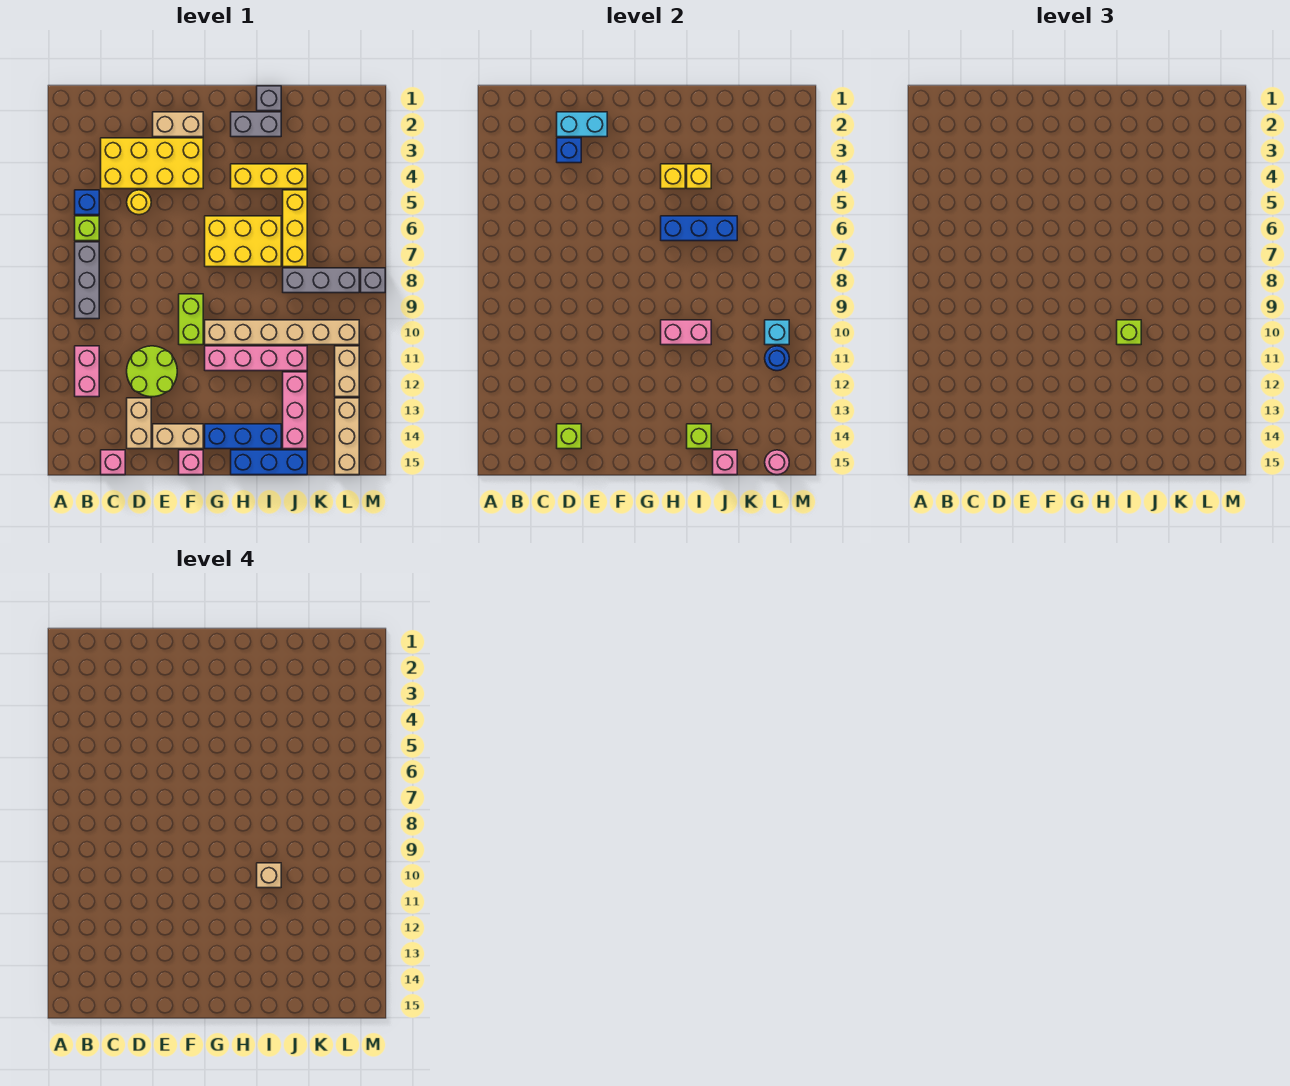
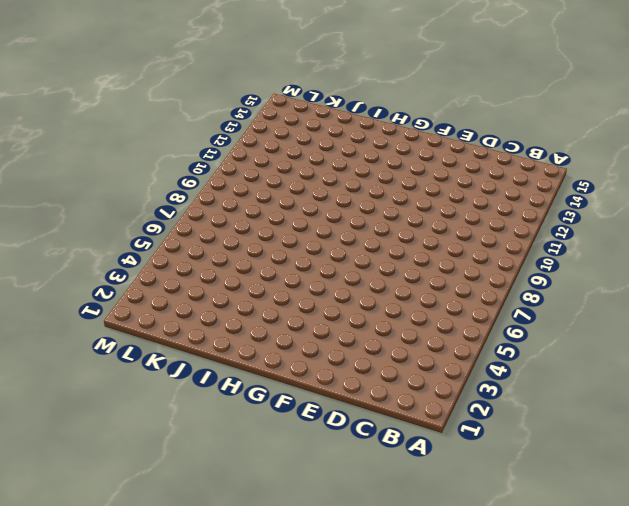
none -> blue brick B5 level 1
none -> lime brick B6 level 1
none -> grey brick B7:B9 level 1
none -> pink brick B11:B12 level 1

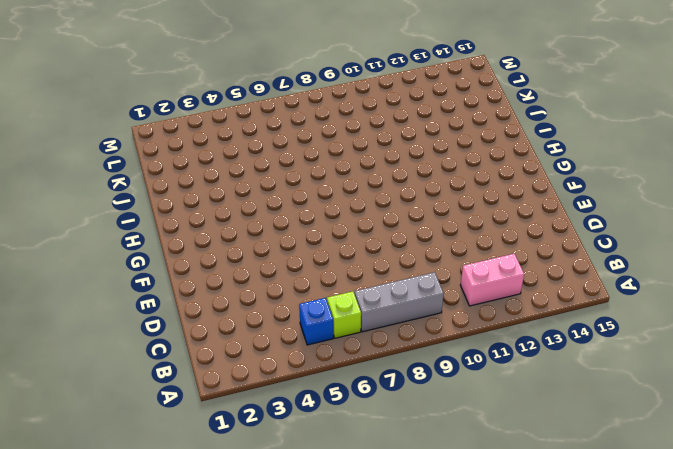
none -> yellow brick C3:F4 level 1
none -> pink brick C15 level 1
none -> yellow round brick D5 level 1
none -> lime round brick D11:E12 level 1

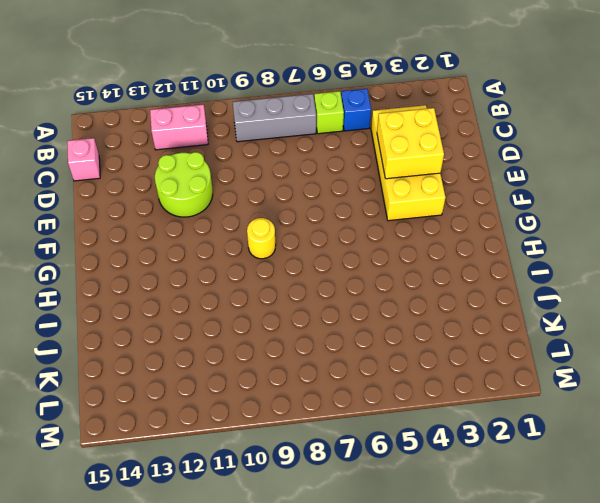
yellow brick D3:E4 level 2 -> blue brick D3 level 2
yellow round brick G9 level 1 -> yellow round brick D5 level 1
none -> tan brick D13:D14 level 1
none -> tan brick E2:F2 level 1
none -> tan brick E14:F14 level 1
none -> lime brick F9:F10 level 1

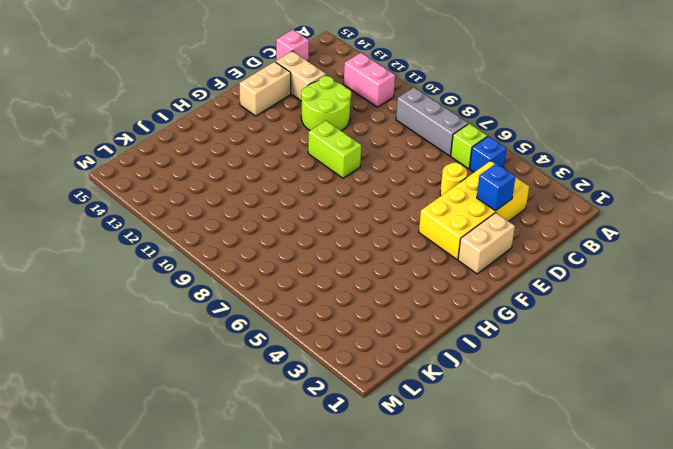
none -> pink brick F15 level 1
none -> yellow brick G6:I7 level 1
none -> tan brick G10:L10 level 1
none -> pink brick G11:J11 level 1

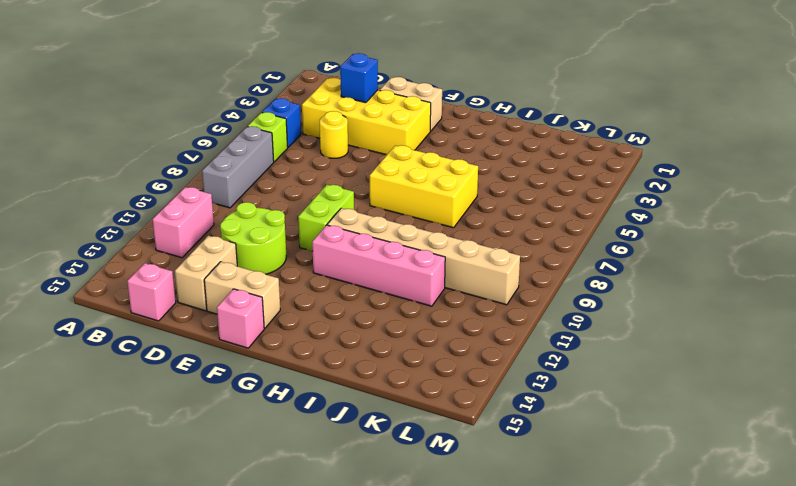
none -> blue brick G14:I14 level 1
none -> grey brick H2:I2 level 1
none -> yellow brick H4:J4 level 1
none -> blue brick H15:J15 level 1

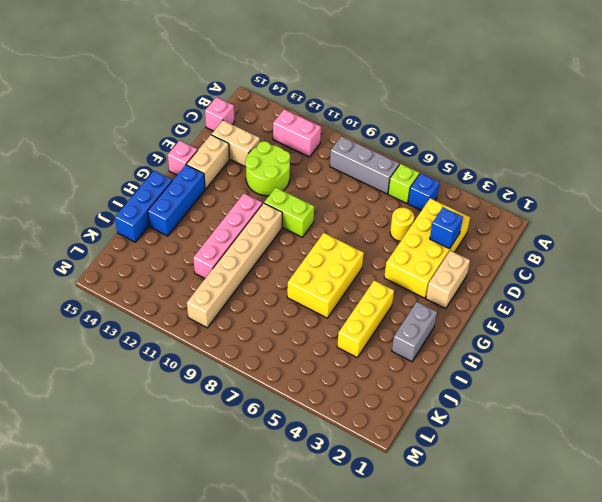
none -> grey brick I1 level 1
none -> yellow brick J5:J7 level 1
none -> grey brick J8:L8 level 1
none -> pink brick J12:J14 level 1

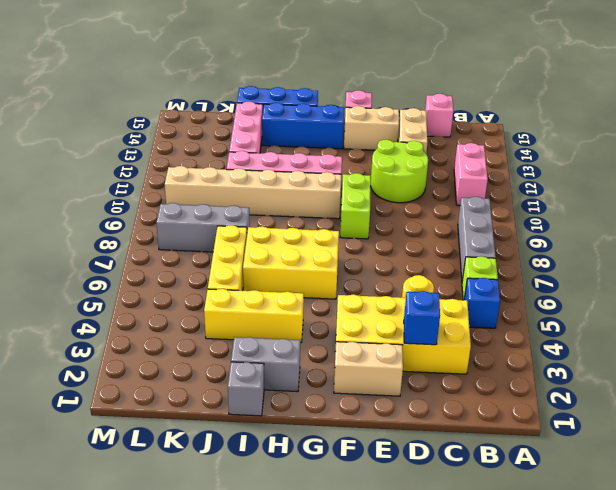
none -> tan brick L11:L12 level 1
none -> tan brick L13:L15 level 1
none -> grey brick M8 level 1
none -> cyan brick D2:E2 level 2

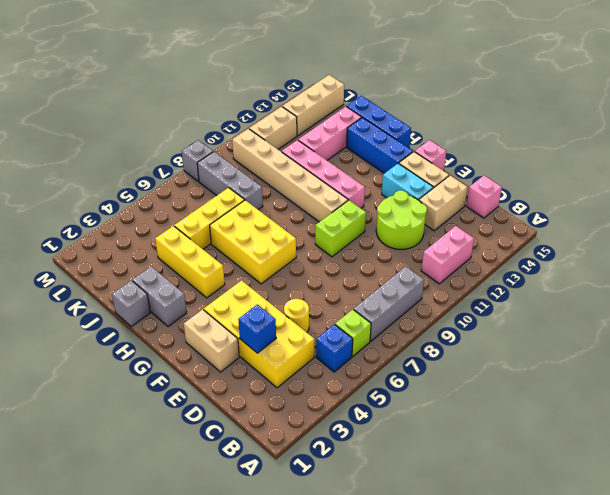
cyan brick E13:F13 level 1 -> cyan brick D2:E2 level 2
none -> lime brick D14 level 2
none -> yellow brick H4 level 2
none -> blue brick H6:J6 level 2
none -> pink brick H10:I10 level 2

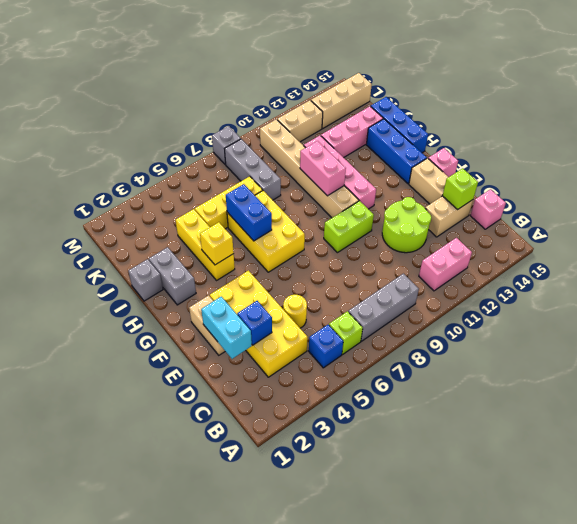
blue brick H6:I6 level 2 -> blue brick H6:J6 level 2
none -> yellow brick I4 level 2
none -> lime brick I14 level 2
none -> pink brick J15 level 2
none -> cyan brick L10 level 2

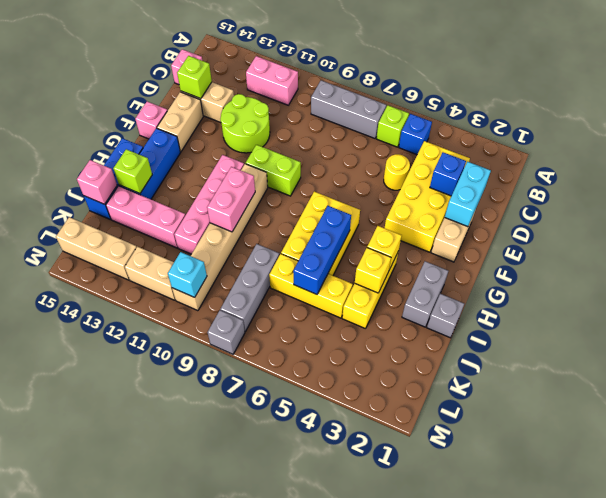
none -> blue round brick L11 level 2
none -> pink round brick L15 level 2
none -> lime brick I10 level 3
none -> tan brick I10 level 4

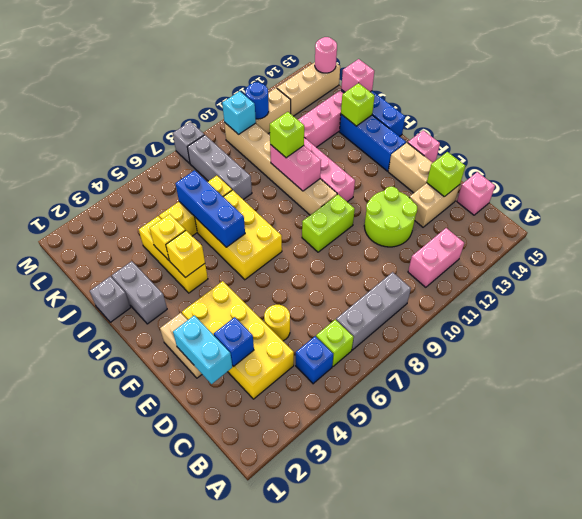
none -> tan brick I10 level 4

